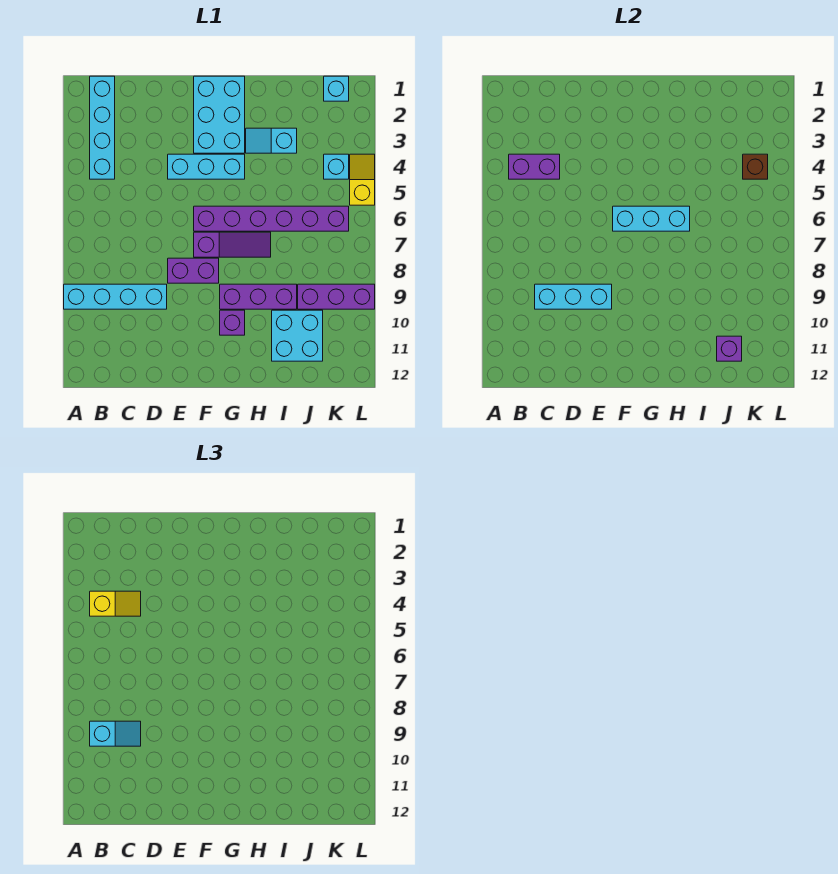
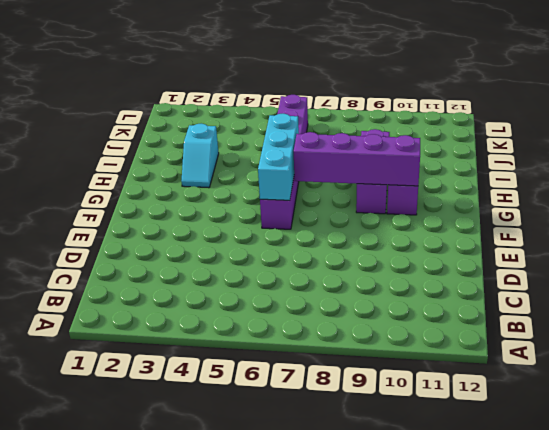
purple brick G7:G10 level 2 -> none
none -> cyan brick A9:D9 level 1
none -> cyan brick B1:B4 level 1
none -> cyan brick E4:G4 level 1

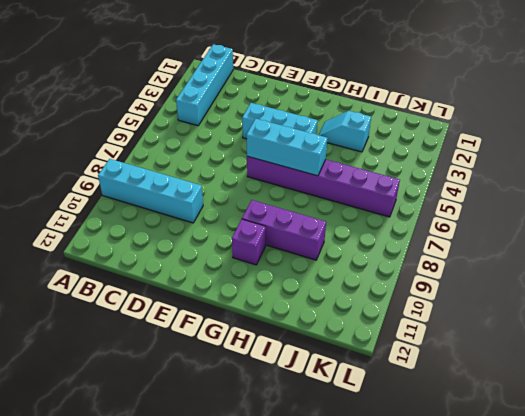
none -> purple brick E8:F8 level 1
none -> cyan brick F1:G3 level 1
none -> purple slope F7:H7 level 1 top F

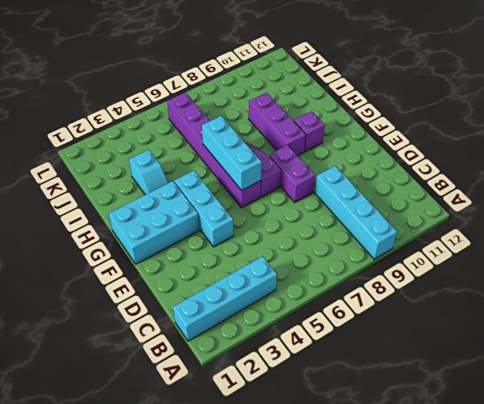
none -> cyan brick I10:J11 level 1
none -> purple brick J9:L9 level 1
none -> cyan brick K1 level 1

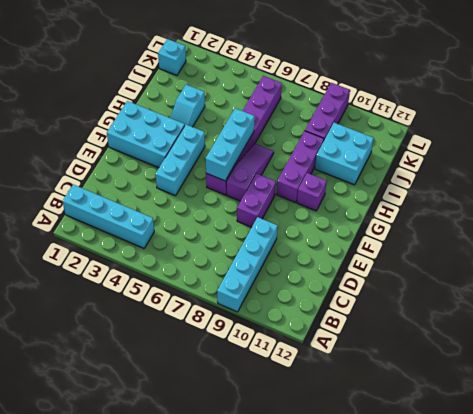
none -> cyan brick K4 level 1
none -> yellow slope L4:L5 level 1 top 5
none -> purple brick B4:C4 level 2

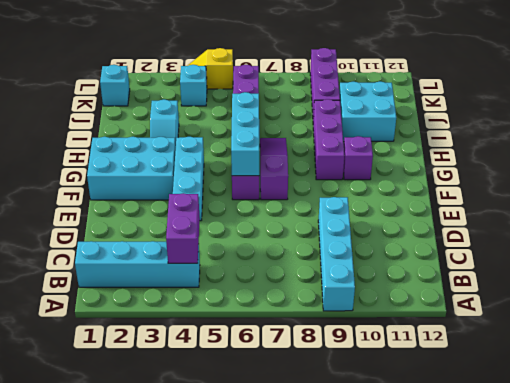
none -> purple brick E8:F8 level 1
none -> cyan brick C9:E9 level 2
none -> purple brick J11 level 2

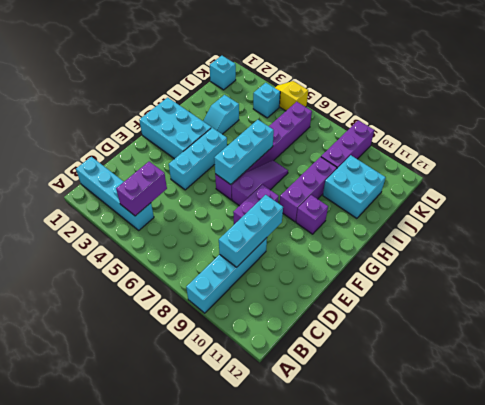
none -> purple brick J11 level 2
none -> brown brick K4 level 2
none -> yellow slope B4:C4 level 3 top B

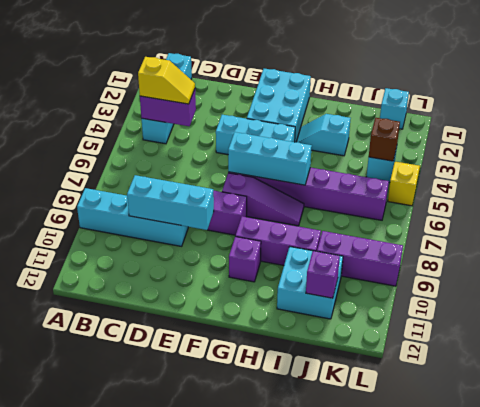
none -> cyan slope B9:C9 level 3 top B

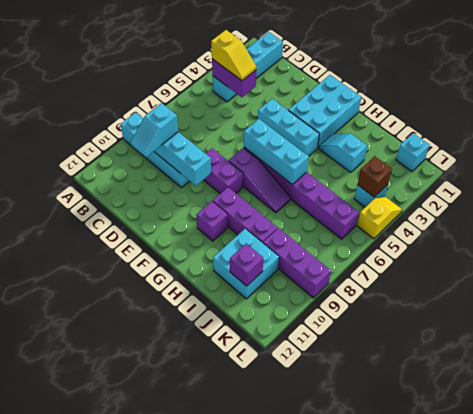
cyan slope C9:C10 level 3 top 9 -> cyan slope B9:C9 level 3 top B

